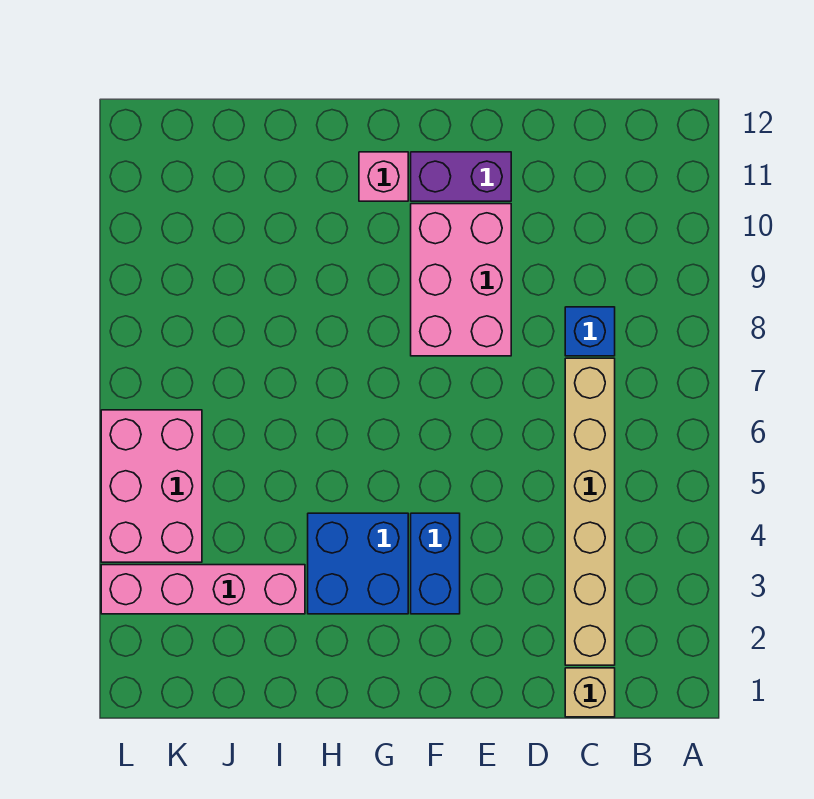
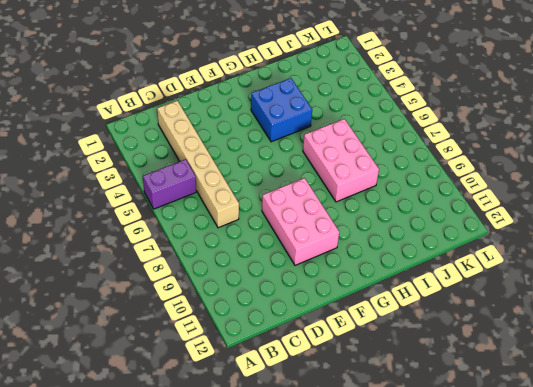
purple brick A5:B5 level 1 -> purple brick E11:F11 level 1
pink brick H6:I8 level 1 -> pink brick K4:L6 level 1
none -> tan brick C1 level 1
none -> blue brick C8 level 1

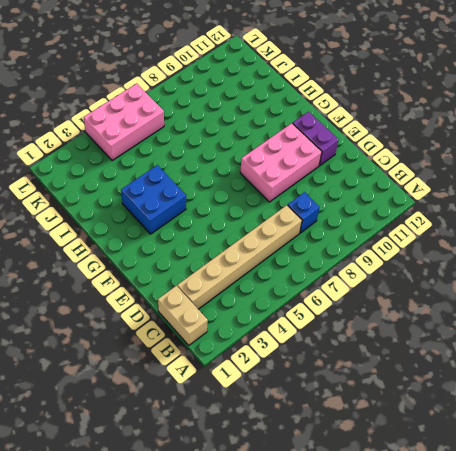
tan brick B1:C1 level 1 -> tan brick C1 level 1
none -> blue brick F3:F4 level 1
none -> pink brick G11 level 1

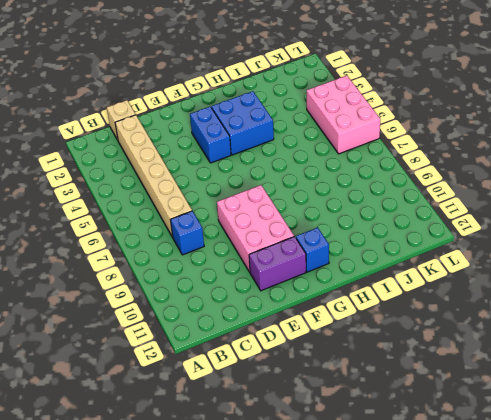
blue brick G11 level 1 -> pink brick G11 level 1
none -> pink brick I3:L3 level 1

